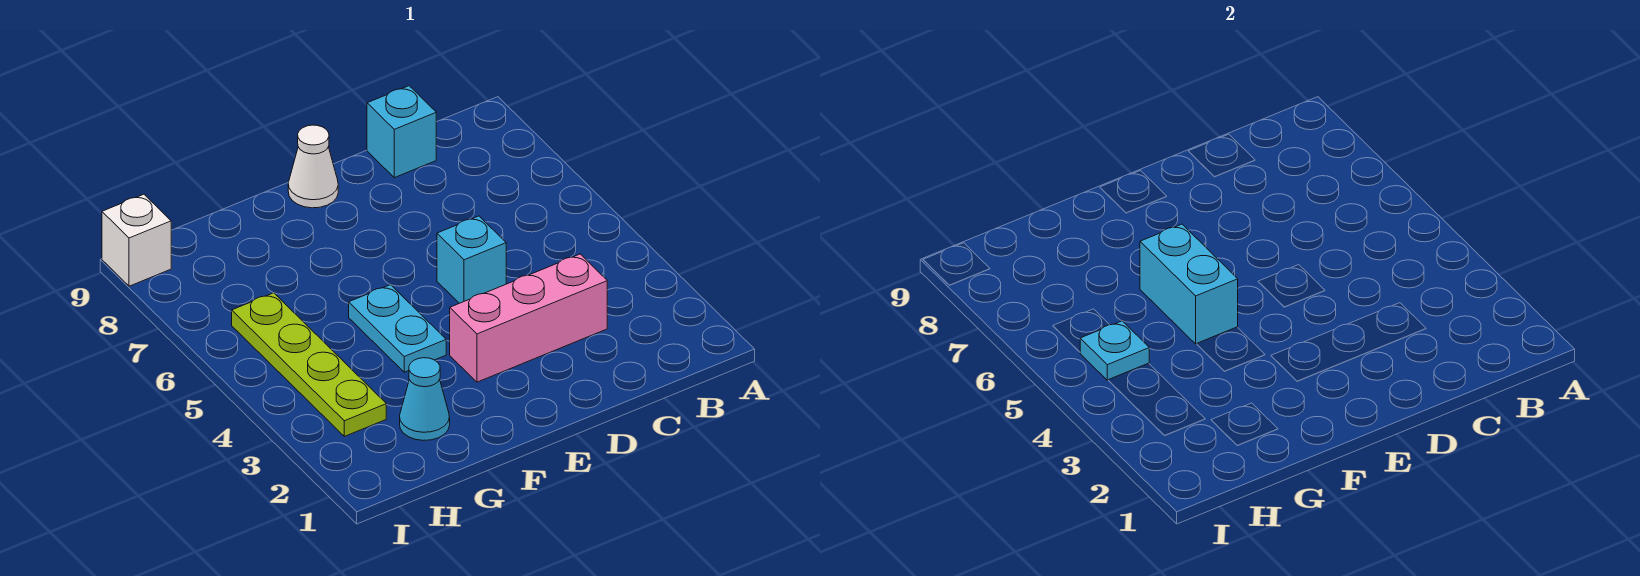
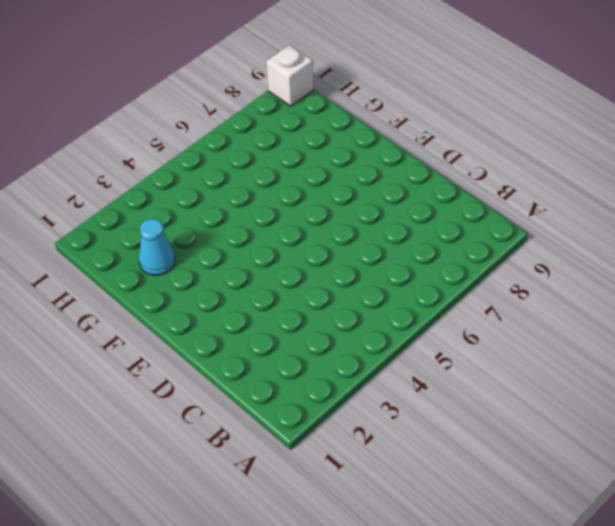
none -> pink brick C3:E3 level 1
none -> cyan brick C9 level 1

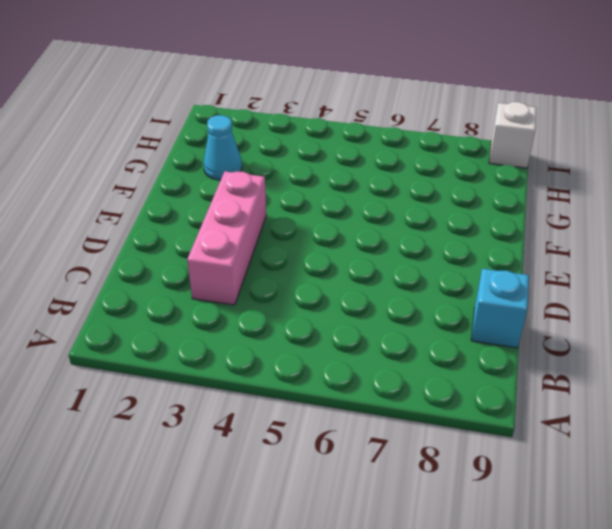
none -> cyan brick D5 level 1
none -> white cone E9 level 1

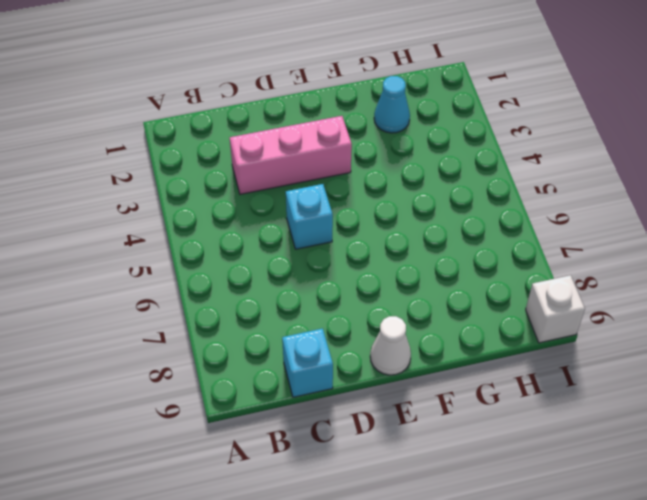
none -> cyan plate F4:F5 level 1
none -> lime plate H3:H6 level 1

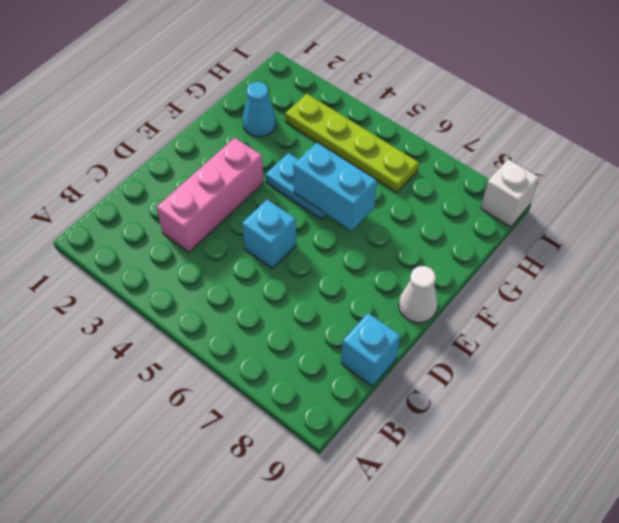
none -> cyan plate H5 level 2

